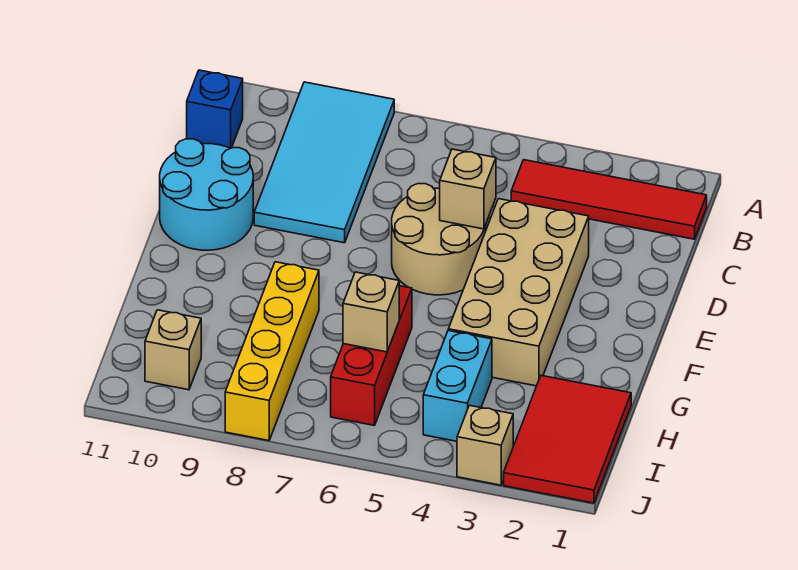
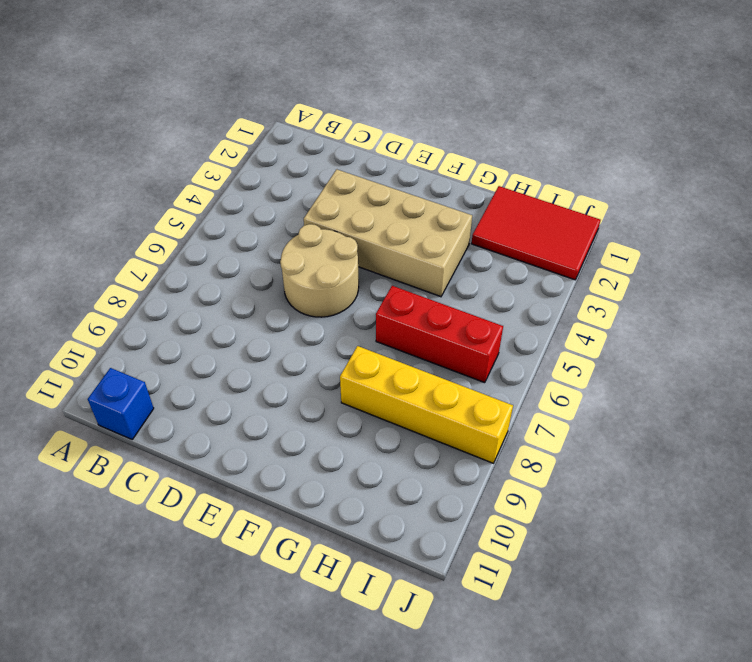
none -> cyan tile A8:D9 level 1
none -> red tile B1:B4 level 1
none -> cyan round brick D10:E11 level 1

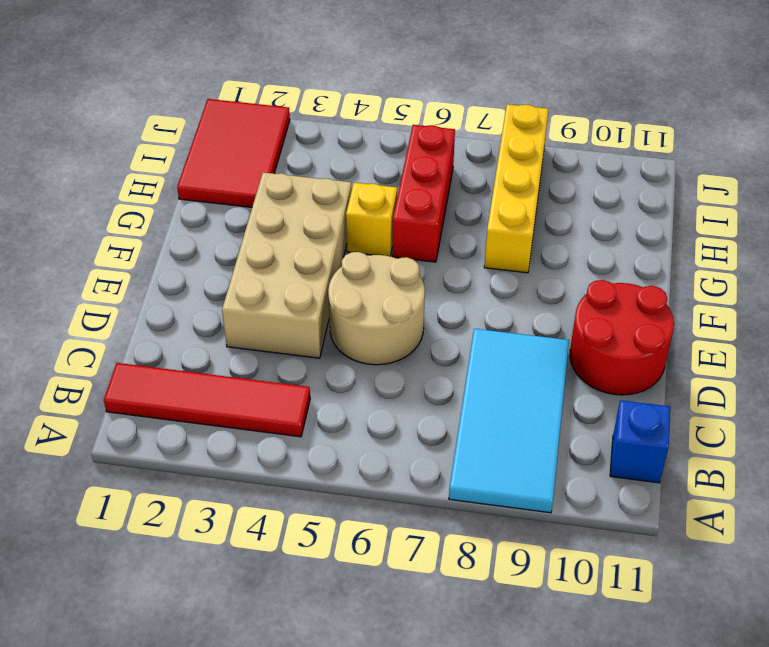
red round brick D10:E11 level 1 -> cyan round brick D10:E11 level 1
yellow brick G5 level 1 -> none
none -> cyan brick H4:I4 level 1
none -> tan brick I10 level 1
none -> tan brick J3 level 1

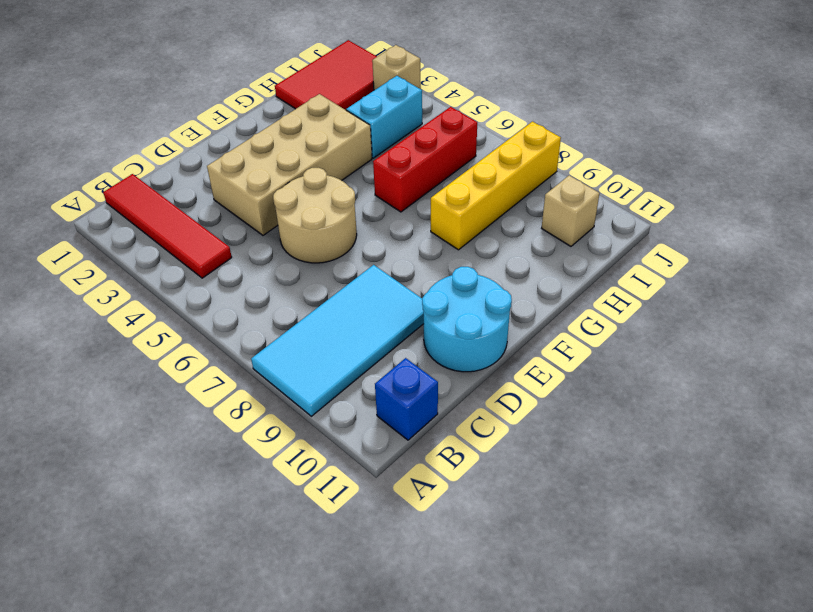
none -> tan brick D5 level 2
none -> tan brick H6 level 2

